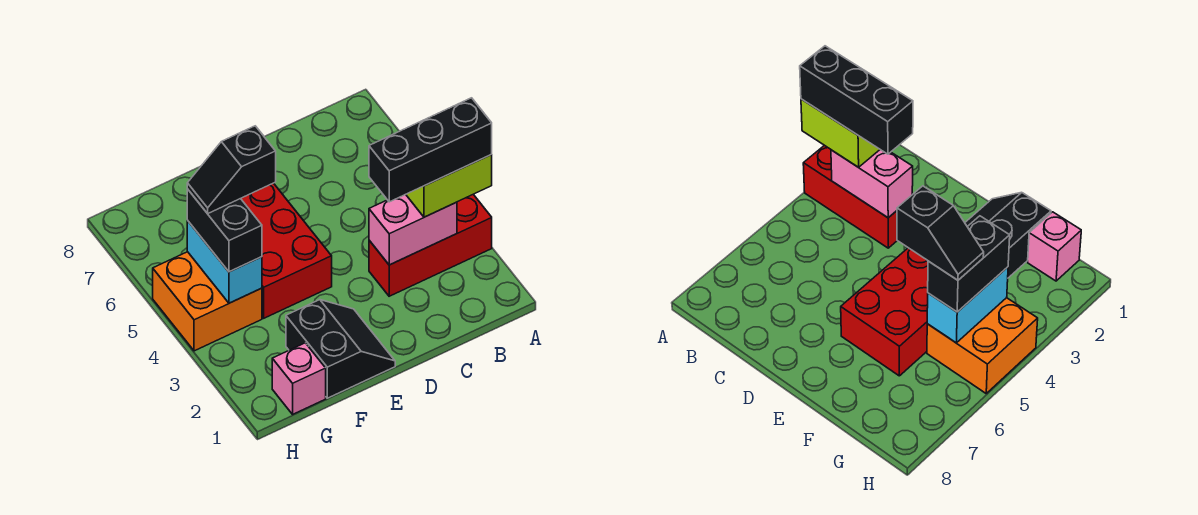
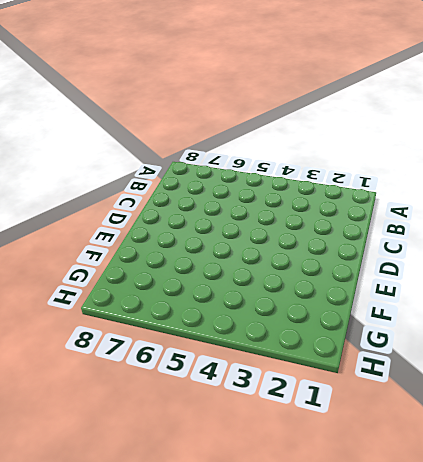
none -> red brick A3:C3 level 1
none -> black slope E1:F2 level 1 top F

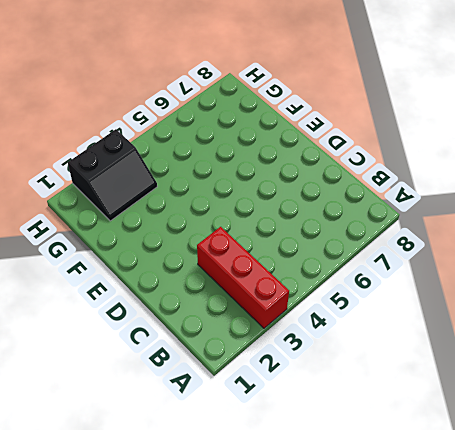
black slope G2:H3 level 1 top H -> black slope E1:F2 level 1 top F
none -> red brick E4:F6 level 1
none -> pink brick G1 level 1

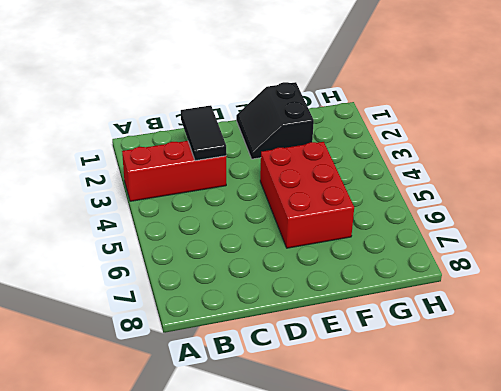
black tile C2:C3 level 2 -> pink brick B3:C3 level 2
none -> pink brick G1 level 1
none -> orange brick G4:H5 level 1

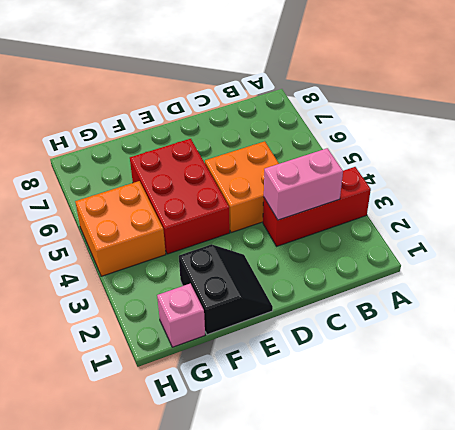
orange brick C4:D5 level 1 -> none
none -> cyan brick G4:G5 level 2
none -> lime brick A3:B3 level 3

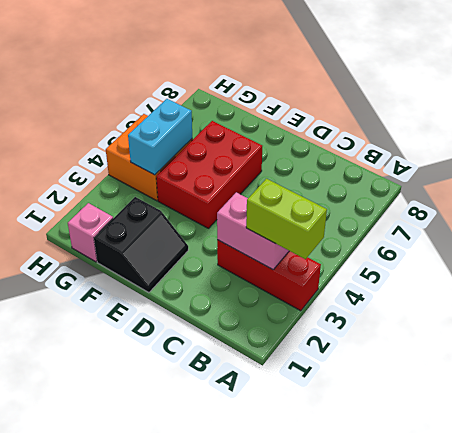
none -> black brick G4:G5 level 3
none -> black brick A3:C3 level 4

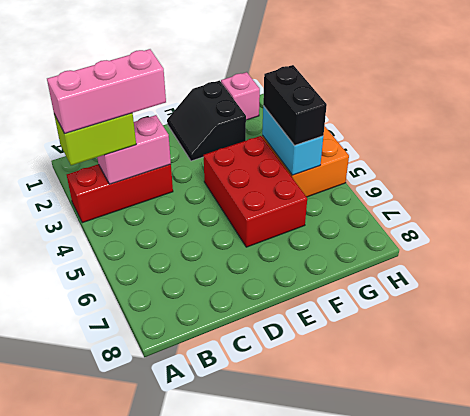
pink brick A3:C3 level 4 -> black brick A3:C3 level 4
none -> black slope F5:G5 level 4 top F

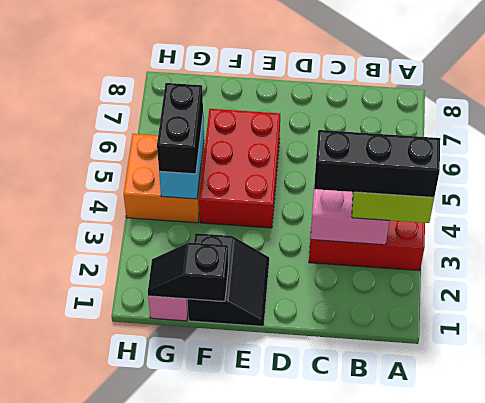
black slope F1:G1 level 2 top F -> black slope F5:G5 level 4 top F

